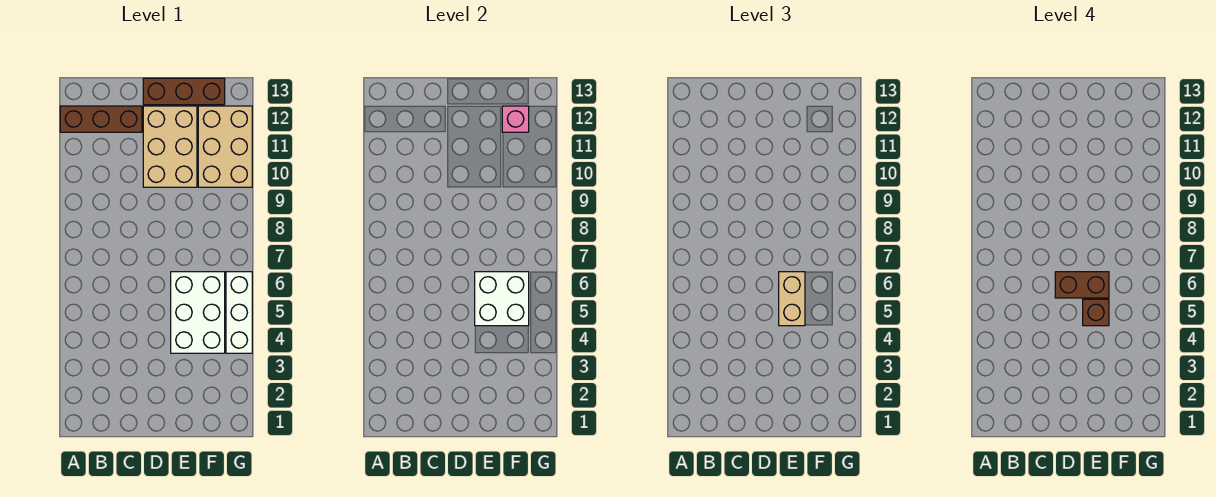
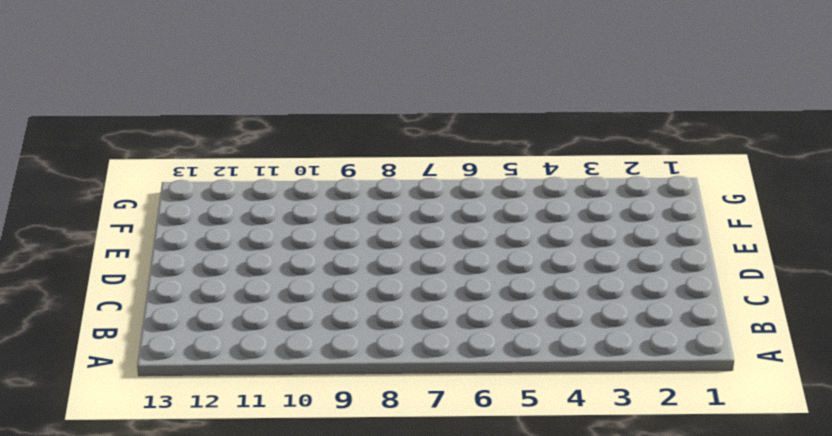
none -> brown brick A12:C12 level 1
none -> tan brick D10:E12 level 1

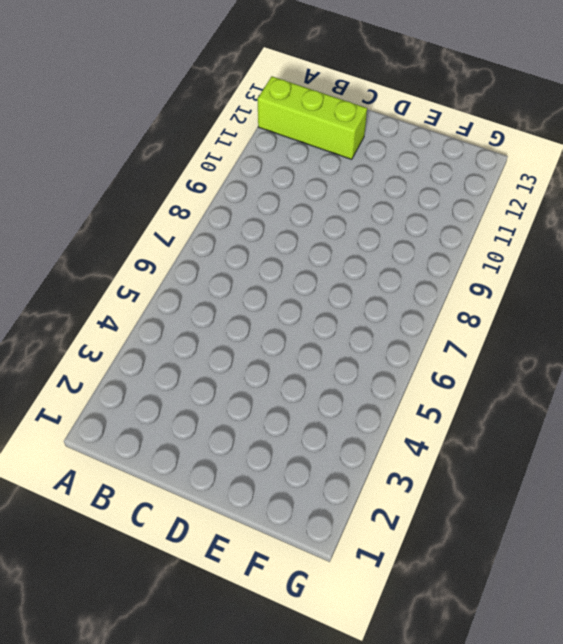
lime brick A12:C12 level 1 -> brown brick A12:C12 level 1
none -> tan brick D10:E12 level 1
none -> brown brick D13:F13 level 1

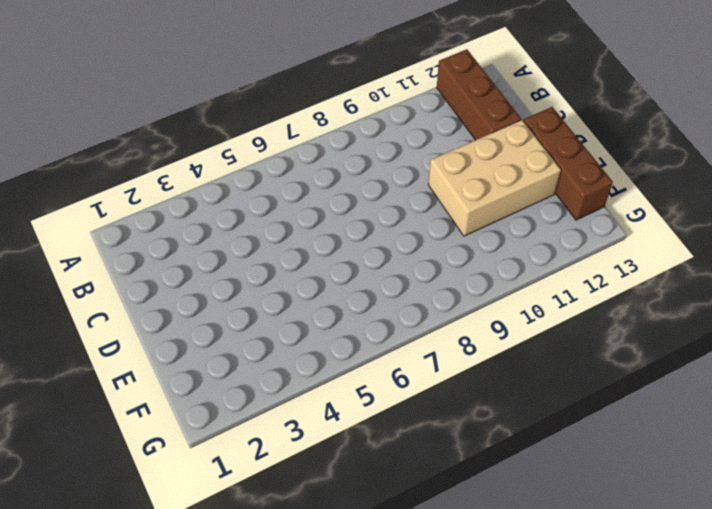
none -> white brick E4:F6 level 1
none -> tan brick F10:G12 level 1

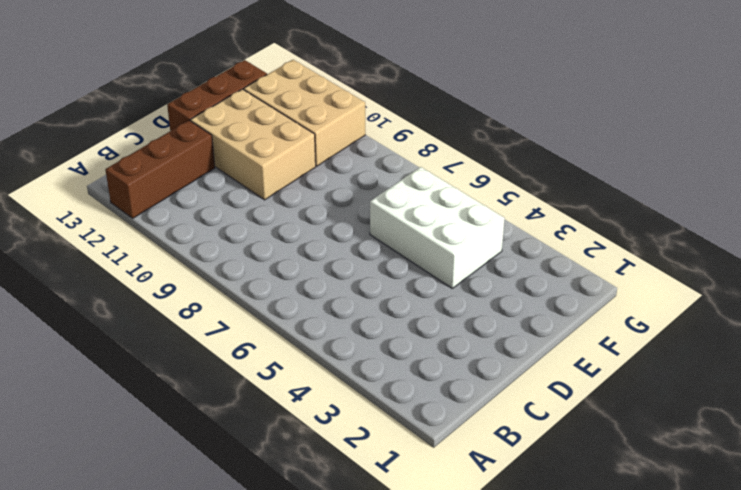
none -> white brick G4:G6 level 1
none -> white brick E5:F6 level 2

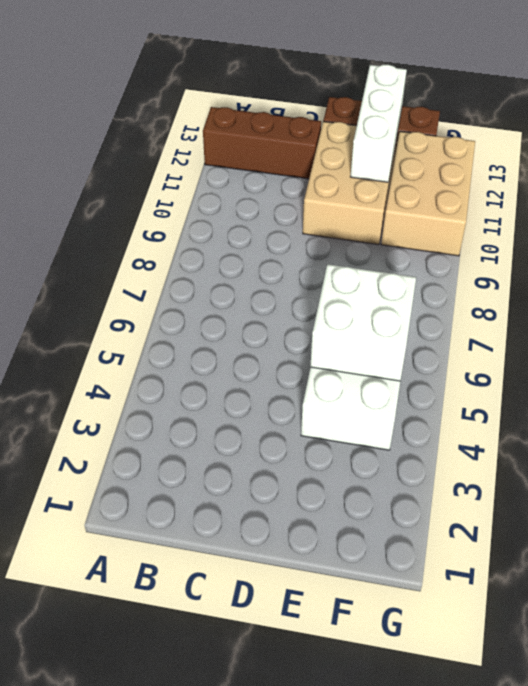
white brick E11:E13 level 2 -> white brick G4:G6 level 1
none -> pink brick F12 level 2
none -> tan brick E5:E6 level 3

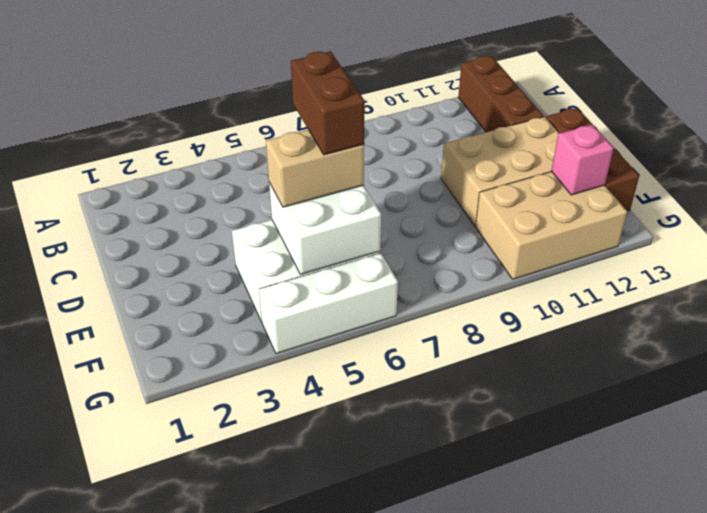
none -> brown brick E5 level 4

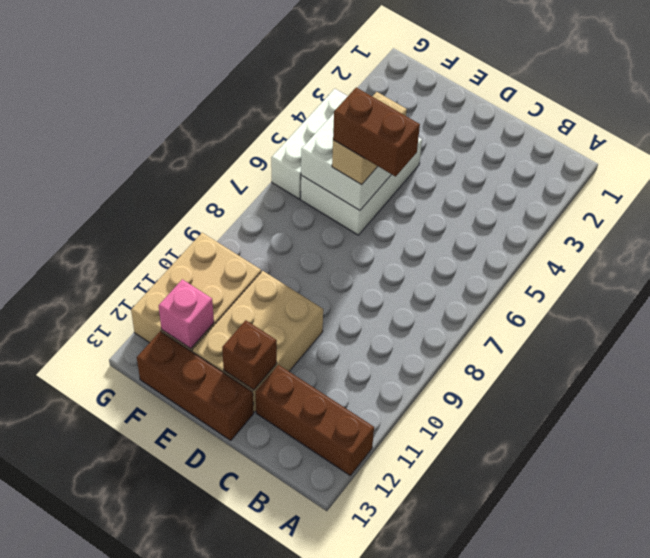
brown brick D12 level 2 -> brown brick E5 level 4

